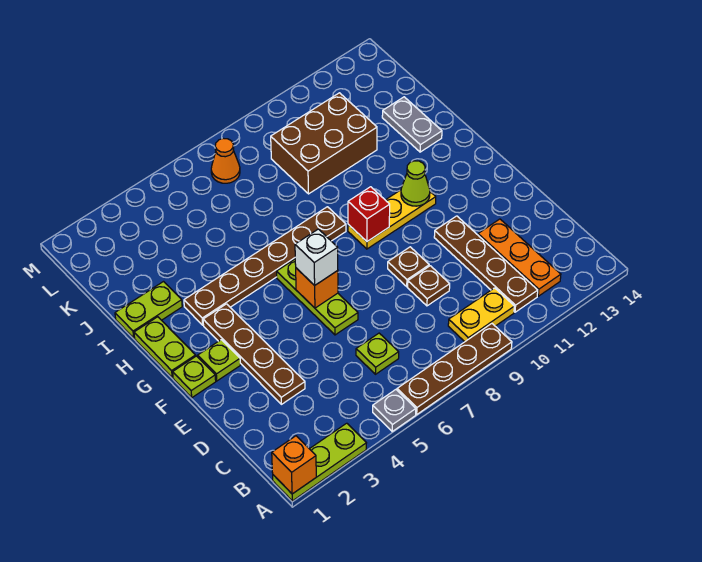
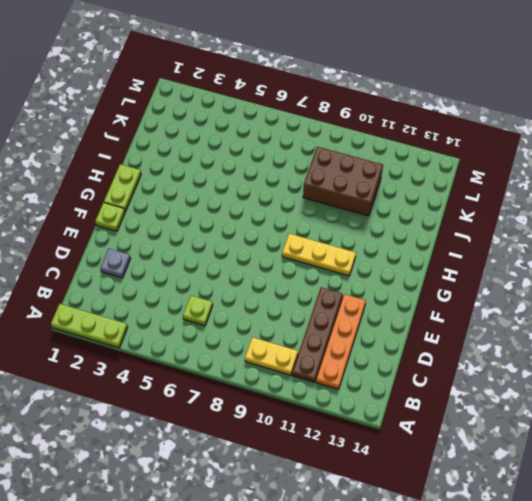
orange plate B12:E12 level 1 -> orange plate B12:D12 level 1
grey plate D2 level 1 -> grey plate A5 level 1
none -> brown plate A6:A9 level 1
none -> brown plate D3:G3 level 1
none -> brown plate D9 level 1

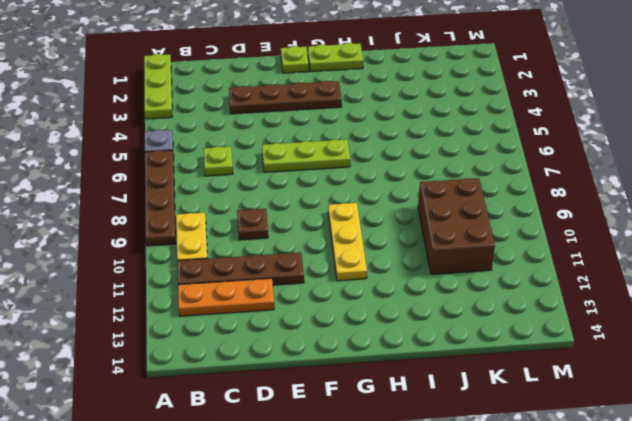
none -> brown plate E9 level 1
none -> lime plate F2 level 1
none -> brown plate H3:H8 level 1

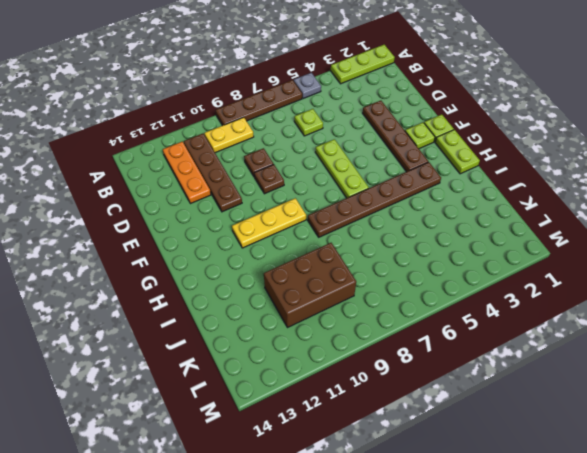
none -> lime plate I1:I2 level 1
none -> grey plate I13:J13 level 1
none -> orange cone L7 level 1

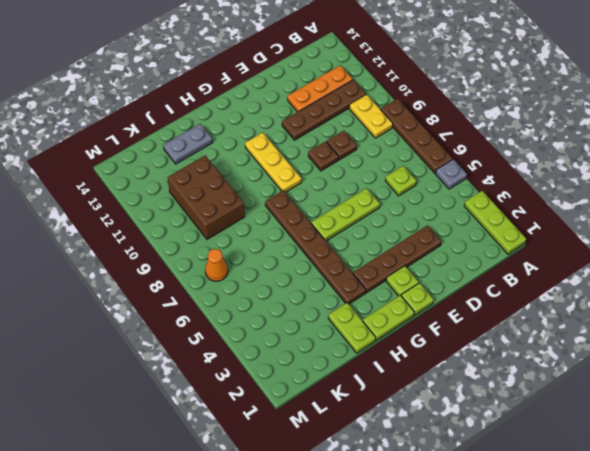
none -> orange brick A1 level 2
none -> orange brick F6 level 2
none -> red brick G9 level 2

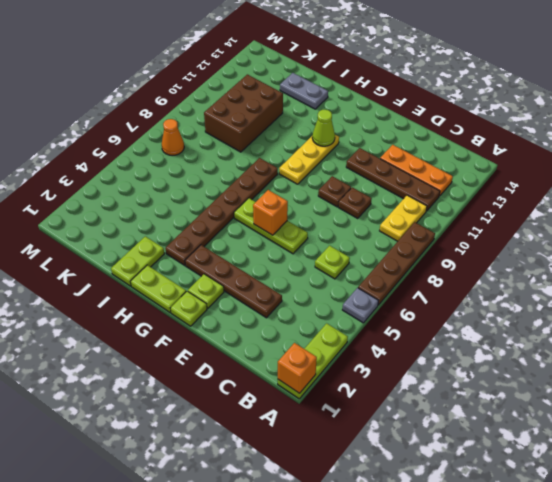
none -> red brick G9 level 2
none -> white brick F6 level 3

